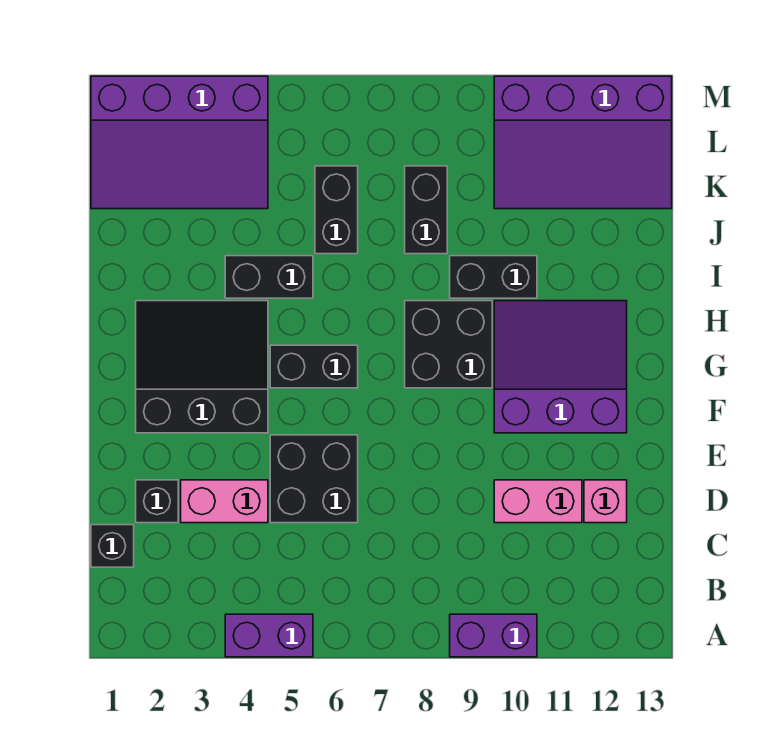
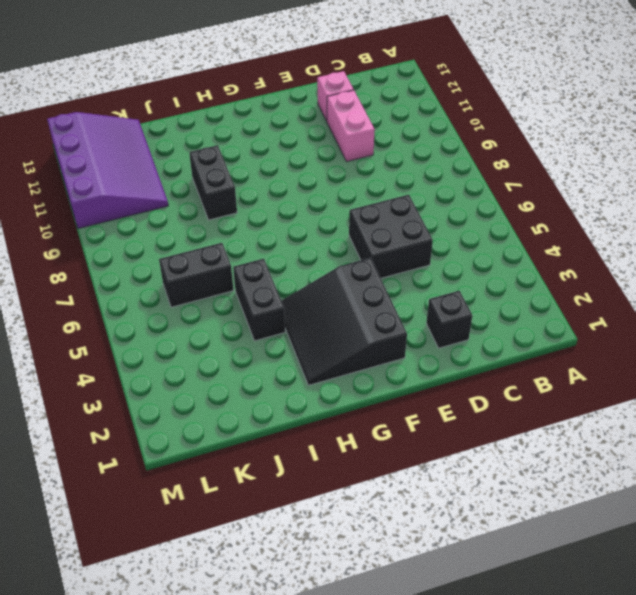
none -> purple brick A4:A5 level 1
none -> purple brick A9:A10 level 1
none -> black brick C1 level 1

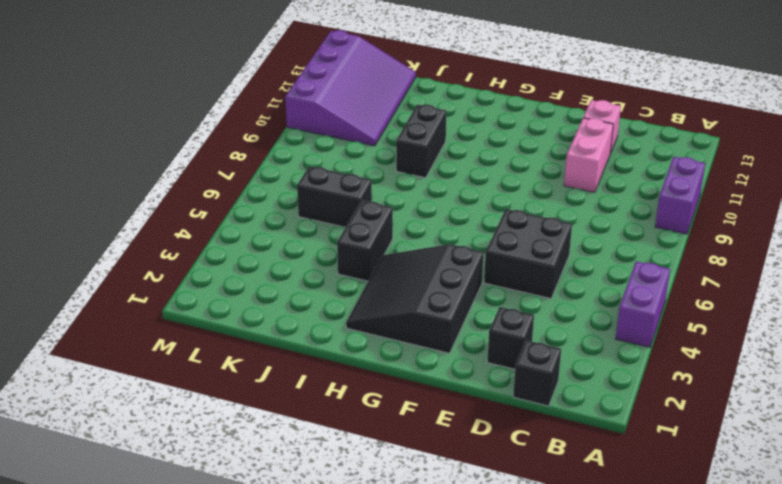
none -> pink brick D3:D4 level 1
none -> purple slope F10:H12 level 1 top F
none -> black brick G5:G6 level 1

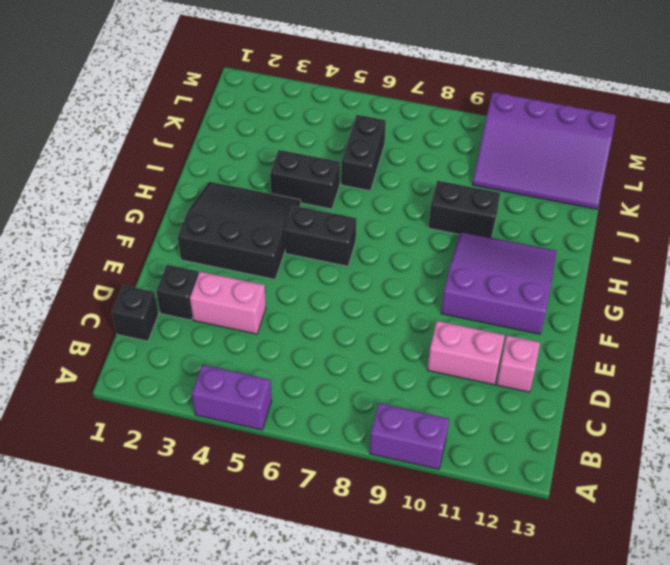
none -> black brick D5:E6 level 1
none -> black brick G8:H9 level 1
none -> black brick J8:K8 level 1

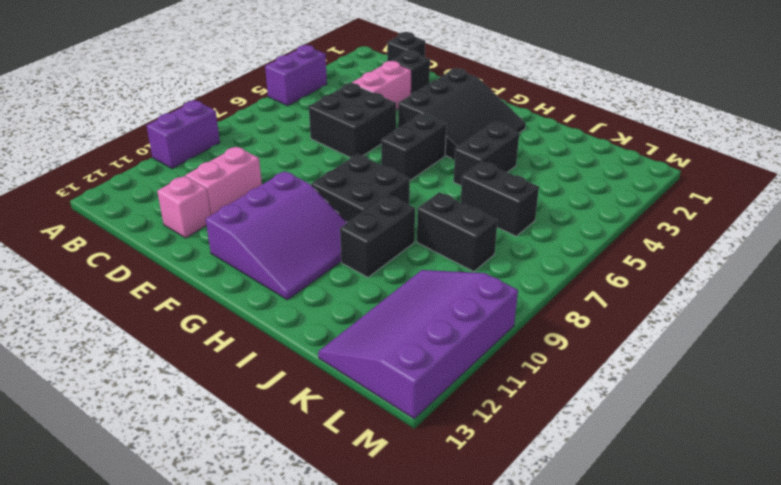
none -> purple slope K1:M4 level 1 top M

